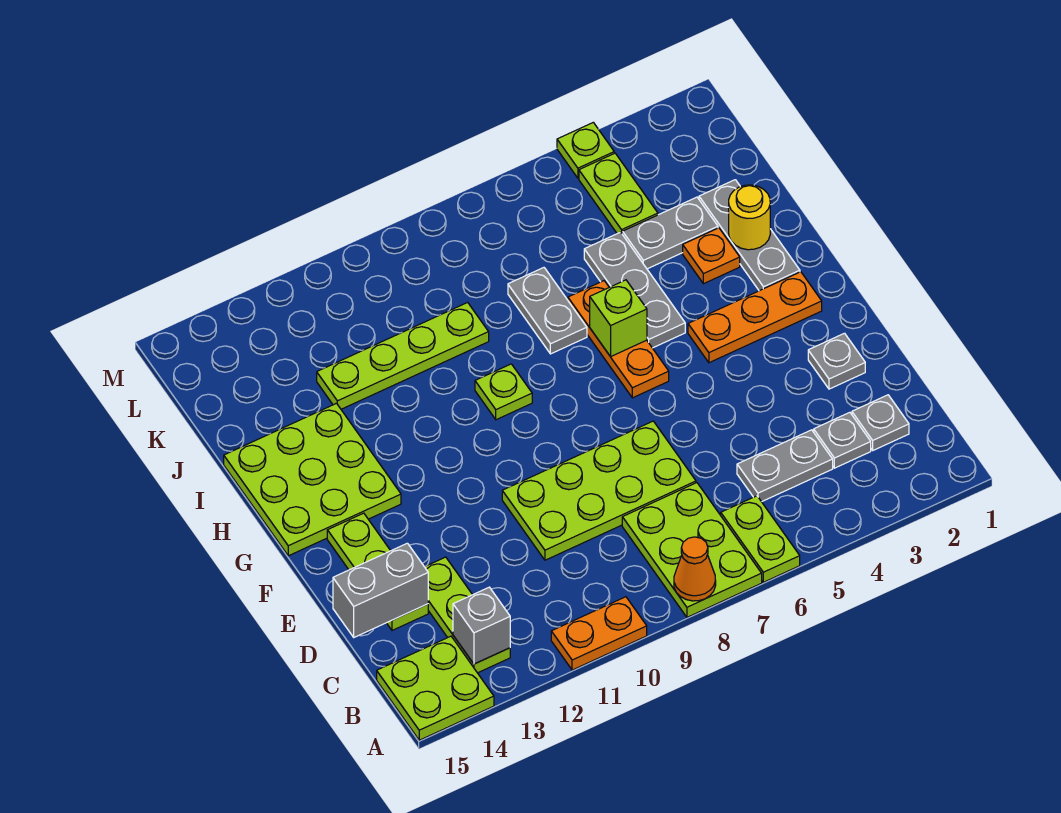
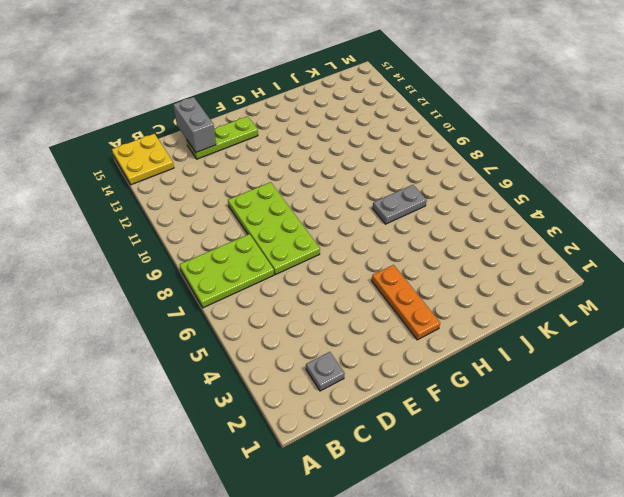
yellow plate A14:B15 level 1 -> lime plate A14:B15 level 1
none -> lime plate A6:B6 level 1
none -> orange plate A10:A11 level 1
none -> lime plate B13:D13 level 1

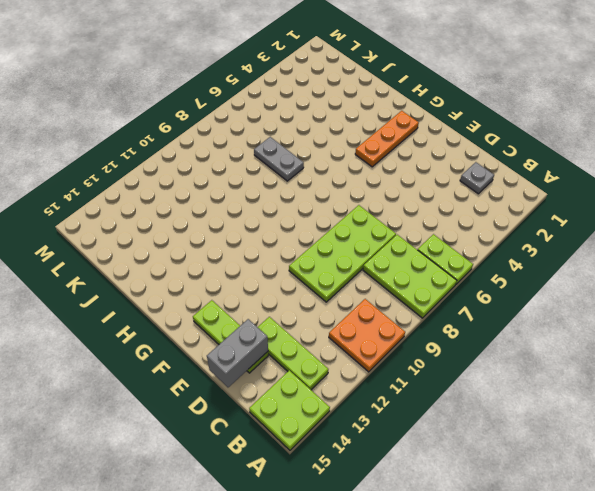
orange plate A10:B11 level 1 -> orange plate A10:A11 level 1
none -> grey plate C3 level 1
none -> grey plate C4:C5 level 1
none -> grey plate E2 level 1

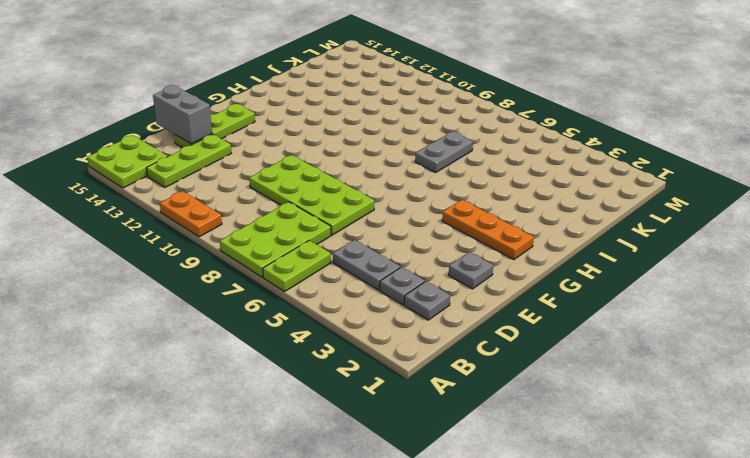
none -> orange plate G6:I6 level 1
none -> lime plate G13:I15 level 1
none -> grey plate H2:J2 level 1

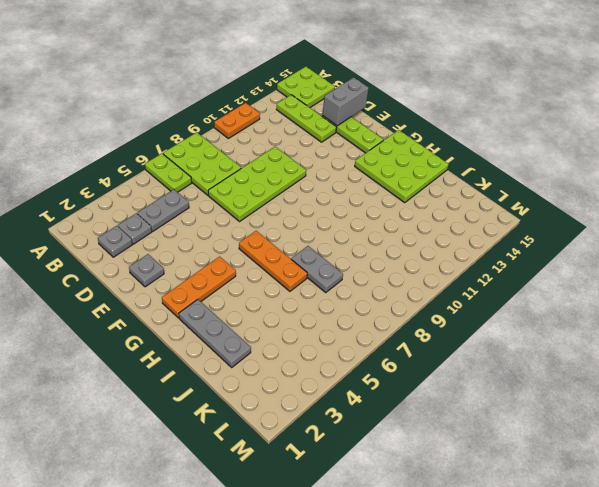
none -> grey plate H5:J5 level 1
none -> lime plate H9 level 1
none -> orange plate I3 level 1

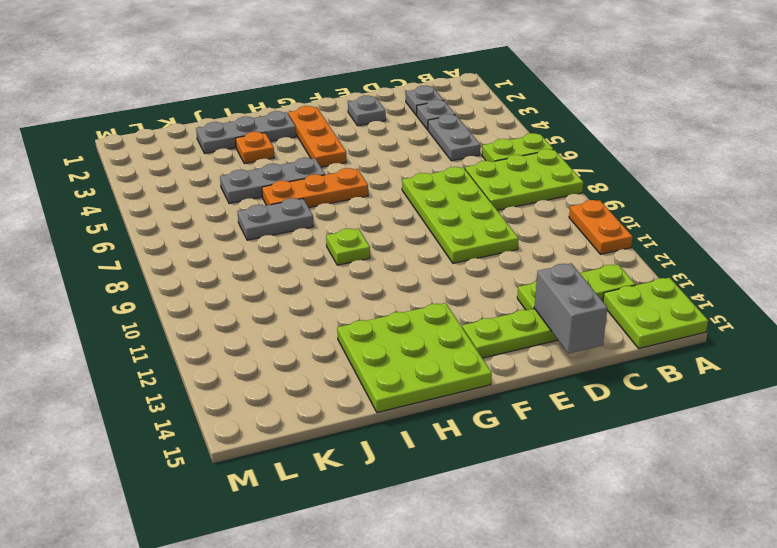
none -> grey plate J3:J4 level 1
none -> lime plate J9:J12 level 1
none -> lime plate K4:L4 level 1

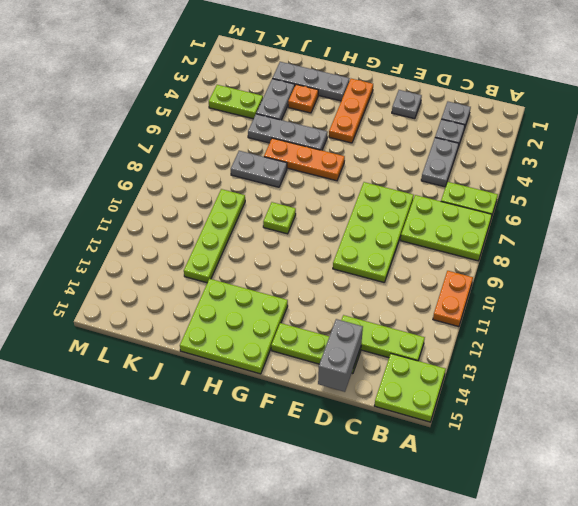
none -> lime plate M4 level 1
none -> orange cone A8 level 2
none -> grey brick B13 level 2

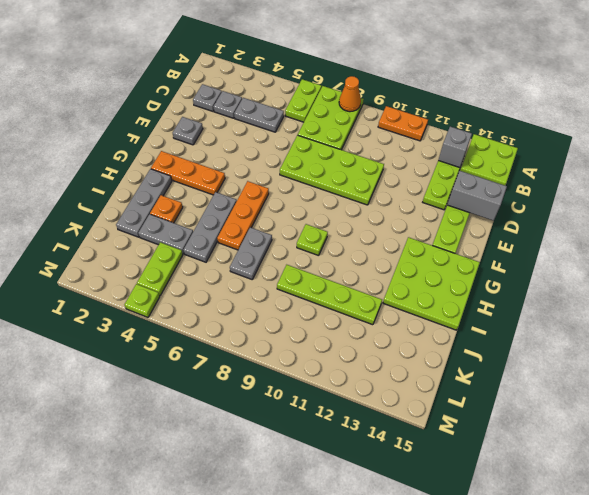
none -> lime brick H6 level 2
none -> yellow round brick I2 level 2

